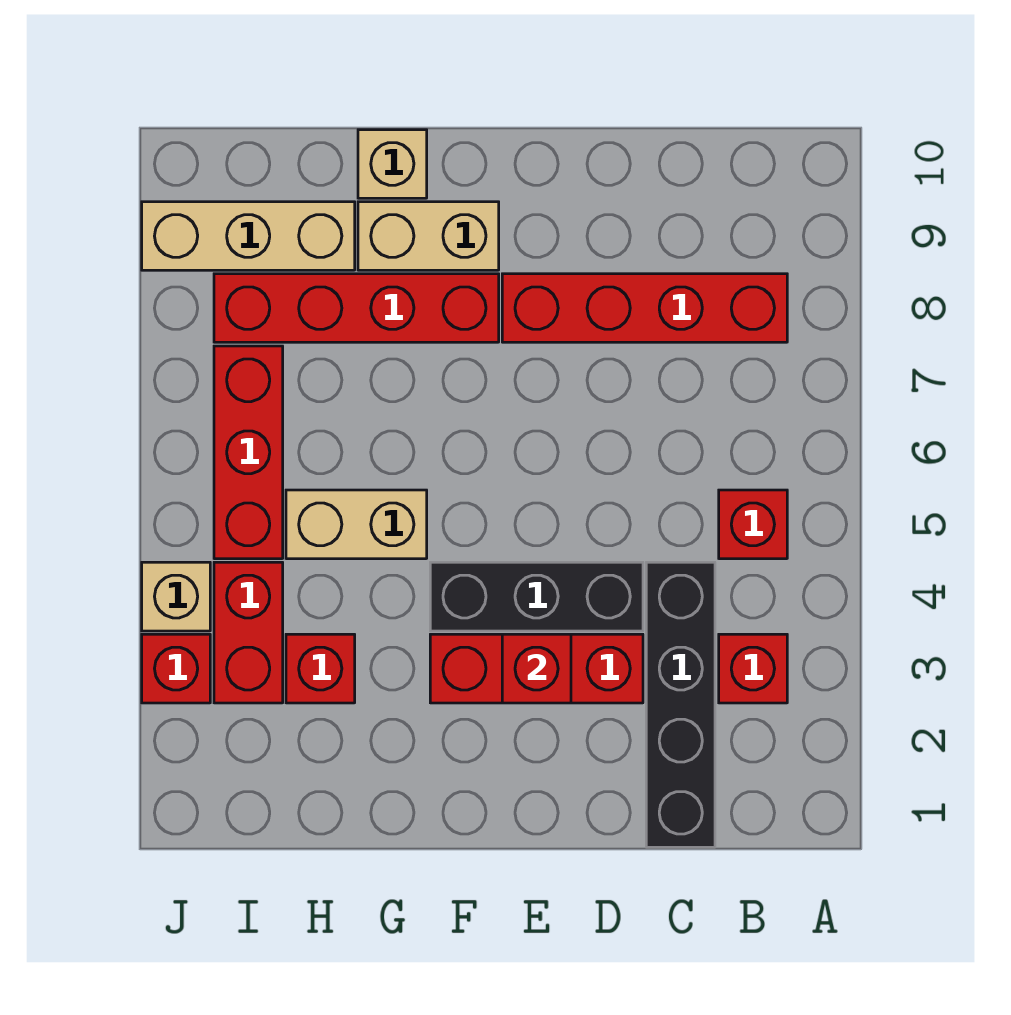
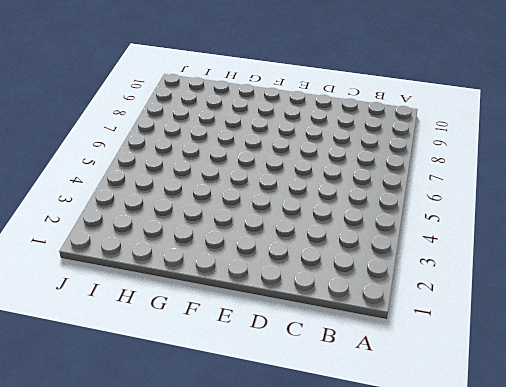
none -> red brick B3 level 1
none -> red brick B5 level 1
none -> red brick B8:E8 level 1

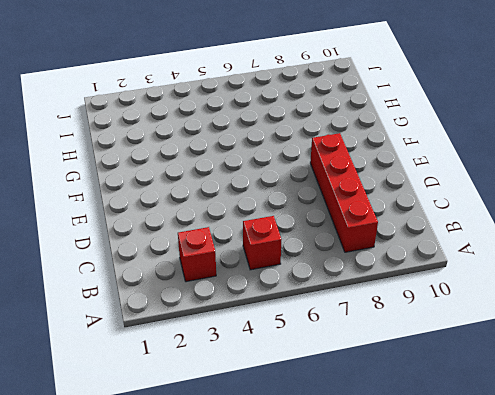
none -> black brick C1:C4 level 1
none -> red brick D3:F3 level 1
none -> black brick D4:F4 level 1

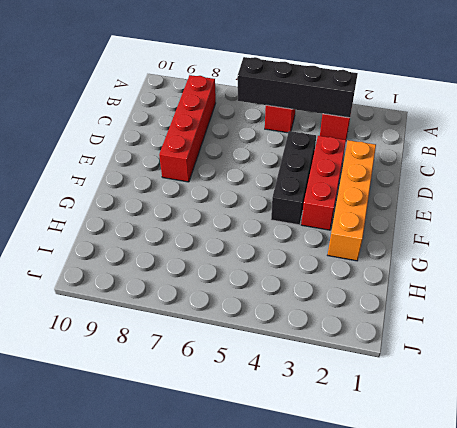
black brick B3:B6 level 2 -> black brick C1:C4 level 1
orange brick D2:G2 level 1 -> none
none -> red brick F8:I8 level 1
none -> tan brick F9:G9 level 1
none -> tan brick G5:H5 level 1

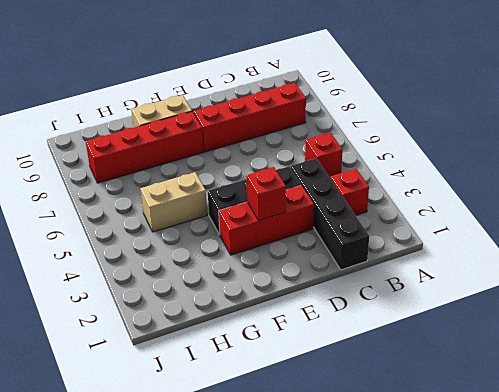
none -> tan brick G10 level 1
none -> red brick H3 level 1
none -> tan brick H9:J9 level 1

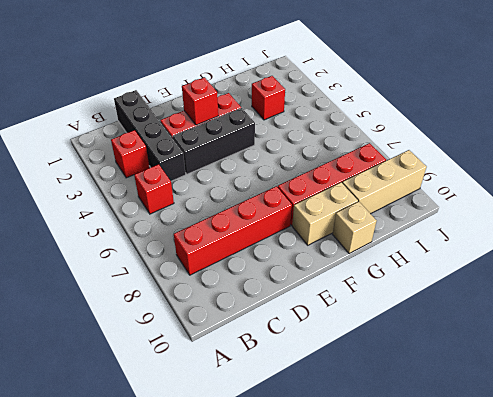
none -> tan brick G5:H5 level 1
none -> red brick I3:I4 level 1
none -> red brick I5:I7 level 1

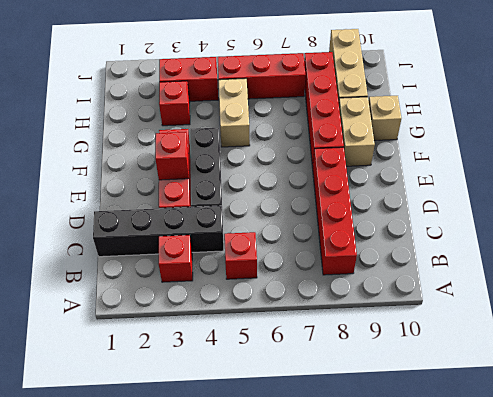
none -> red brick J3 level 1
none -> tan brick J4 level 1

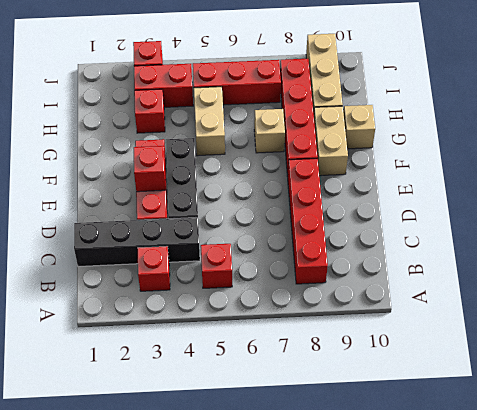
tan brick G7 level 1 -> tan brick J4 level 1

